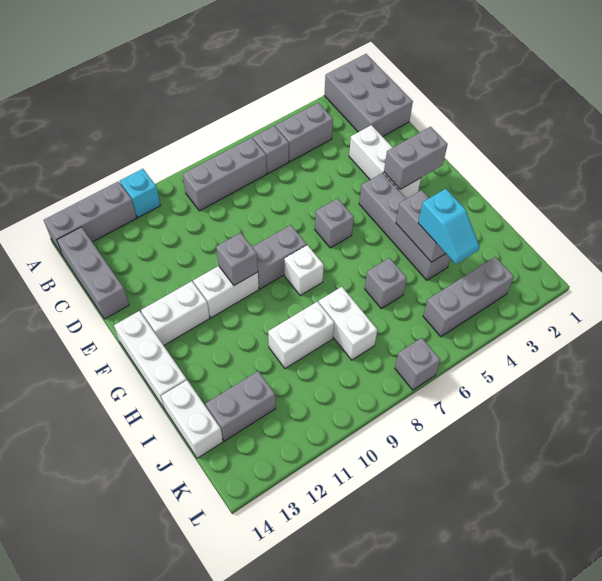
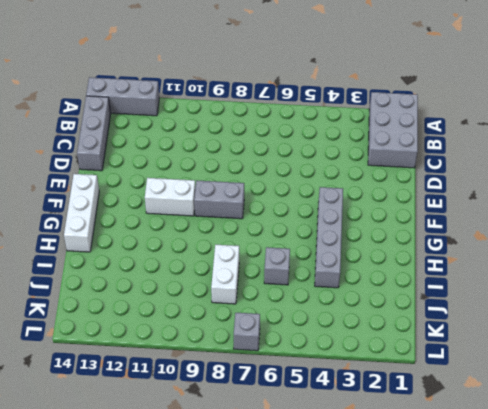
none -> cyan brick A11 level 1
none -> grey brick B4:B5 level 1
none -> grey brick B6 level 1

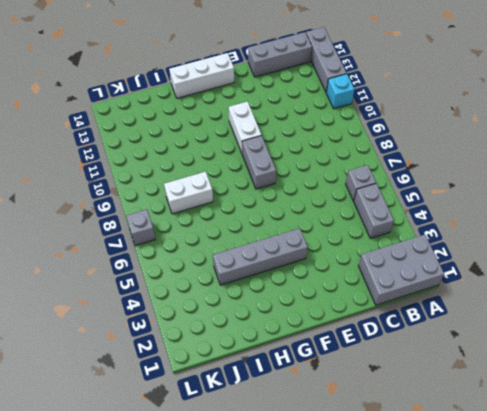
none -> grey brick B7:B9 level 1
none -> white brick D3:F3 level 1
none -> grey brick F6 level 1

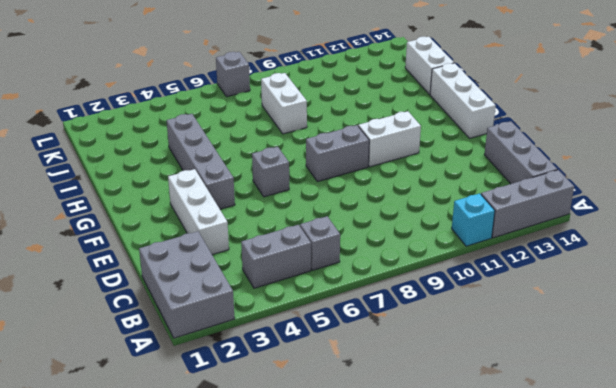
none -> grey brick B7:B9 level 1
none -> white brick F12:F13 level 1
none -> white brick G8 level 1

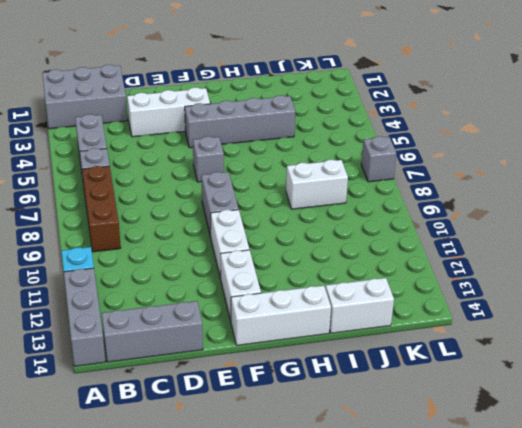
brown brick B7:B9 level 1 -> grey brick B7:B9 level 1
none -> white brick G8 level 1
none -> grey brick I6 level 1
none -> white brick I9:I10 level 1

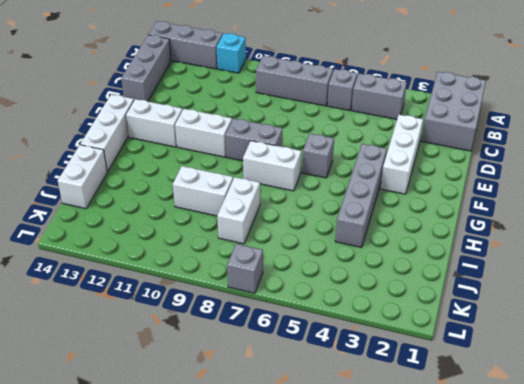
white brick G7:G8 level 1 -> white brick G8 level 1
none -> grey brick I6 level 1
none -> grey brick J12:J13 level 1
none -> grey brick K3:K5 level 1

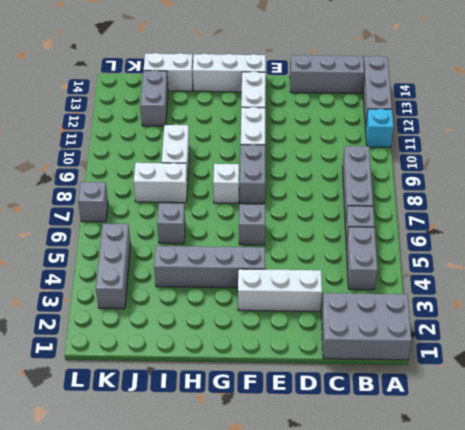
none -> grey brick F2:F3 level 2
none -> grey brick F10 level 2
none -> grey brick H4:I4 level 2

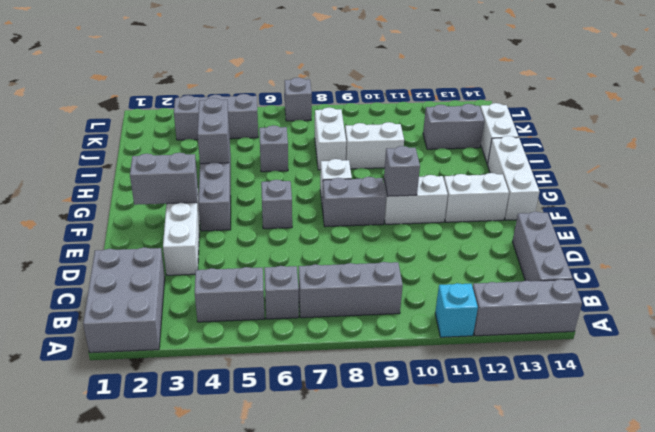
none -> cyan slope I4:J4 level 3 top I

